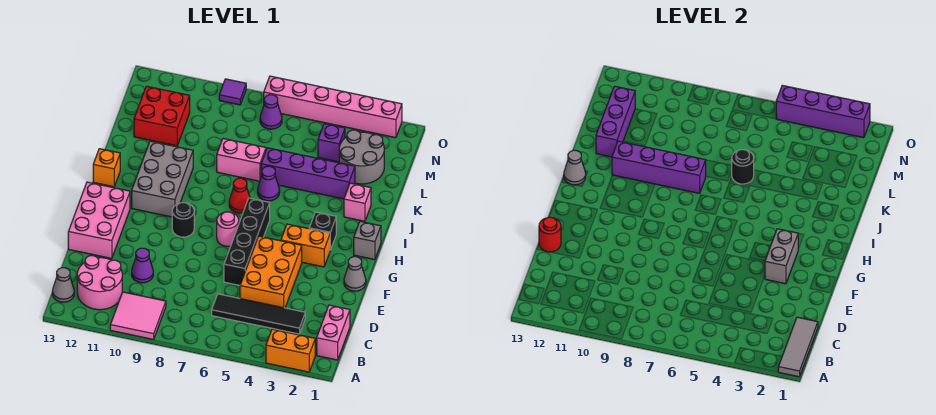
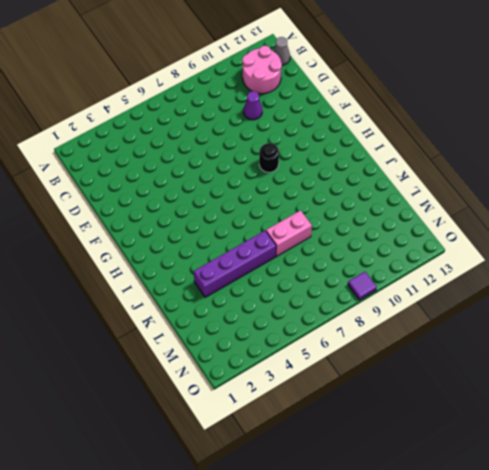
none -> orange brick A2:A3 level 1
none -> pink tile A9:B10 level 1
none -> pink brick B1:C1 level 1
none -> black tile C3:C6 level 1

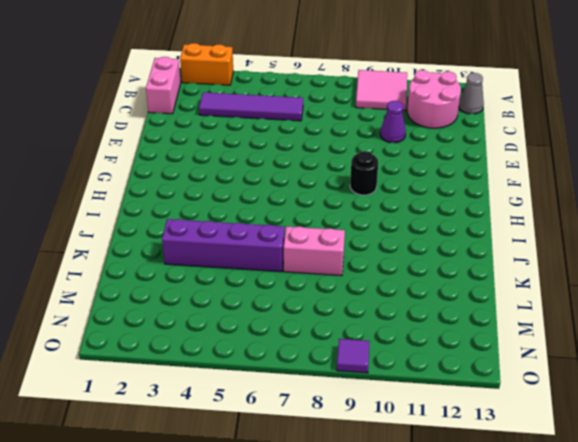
purple tile C3:C6 level 1 -> black tile C3:C6 level 1
none -> orange brick D4:F5 level 1
none -> black brick E6:H6 level 1
none -> pink brick E12:G13 level 1
none -> grey cone F1 level 1

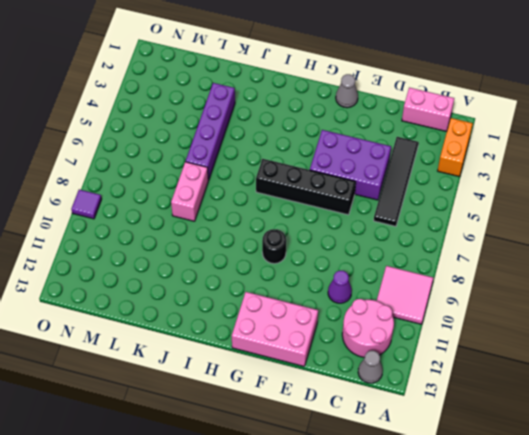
purple brick D4:F5 level 1 -> orange brick D4:F5 level 1
none -> orange brick G3:G4 level 1
none -> pink round brick G7 level 1
none -> grey brick H1 level 1
none -> black brick H3 level 1

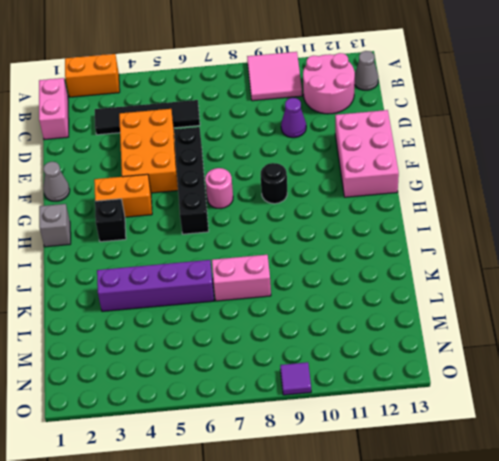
none -> grey brick H10:J11 level 1
none -> red cone I7 level 1
none -> orange brick I13 level 1
none -> pink brick J2 level 1

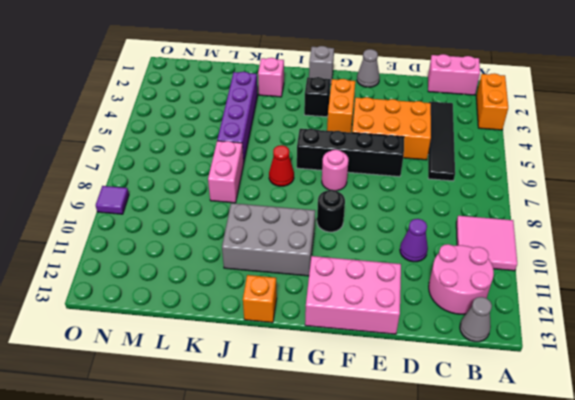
none -> purple cone J6 level 1
none -> grey round brick L2:M3 level 1
none -> red brick L11:M12 level 1
none -> purple brick M4 level 1

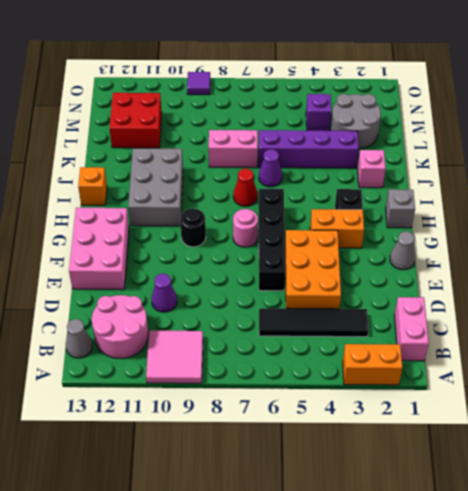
none -> purple cone N7 level 1
none -> pink brick O2:O7 level 1
none -> grey tile A1:C1 level 2
none -> red round brick E13 level 2

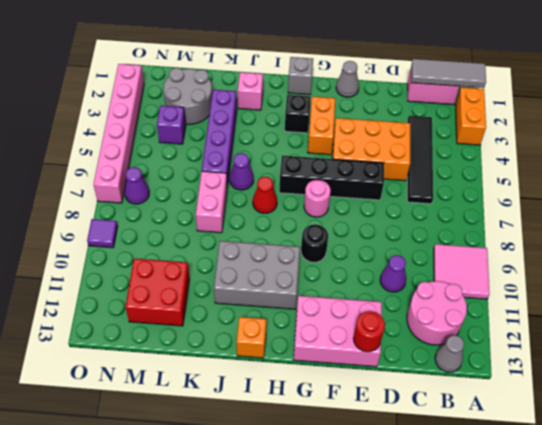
none -> grey brick F3:G3 level 2
none -> grey cone I13 level 2
none -> purple brick J8:J11 level 2
none -> black round brick K6 level 2

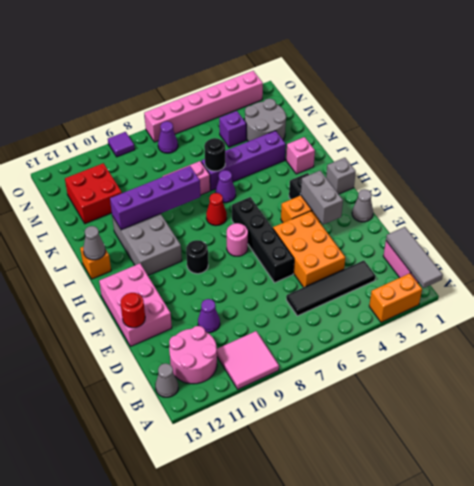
none -> purple brick K12:M12 level 2
none -> purple brick O2:O5 level 2

